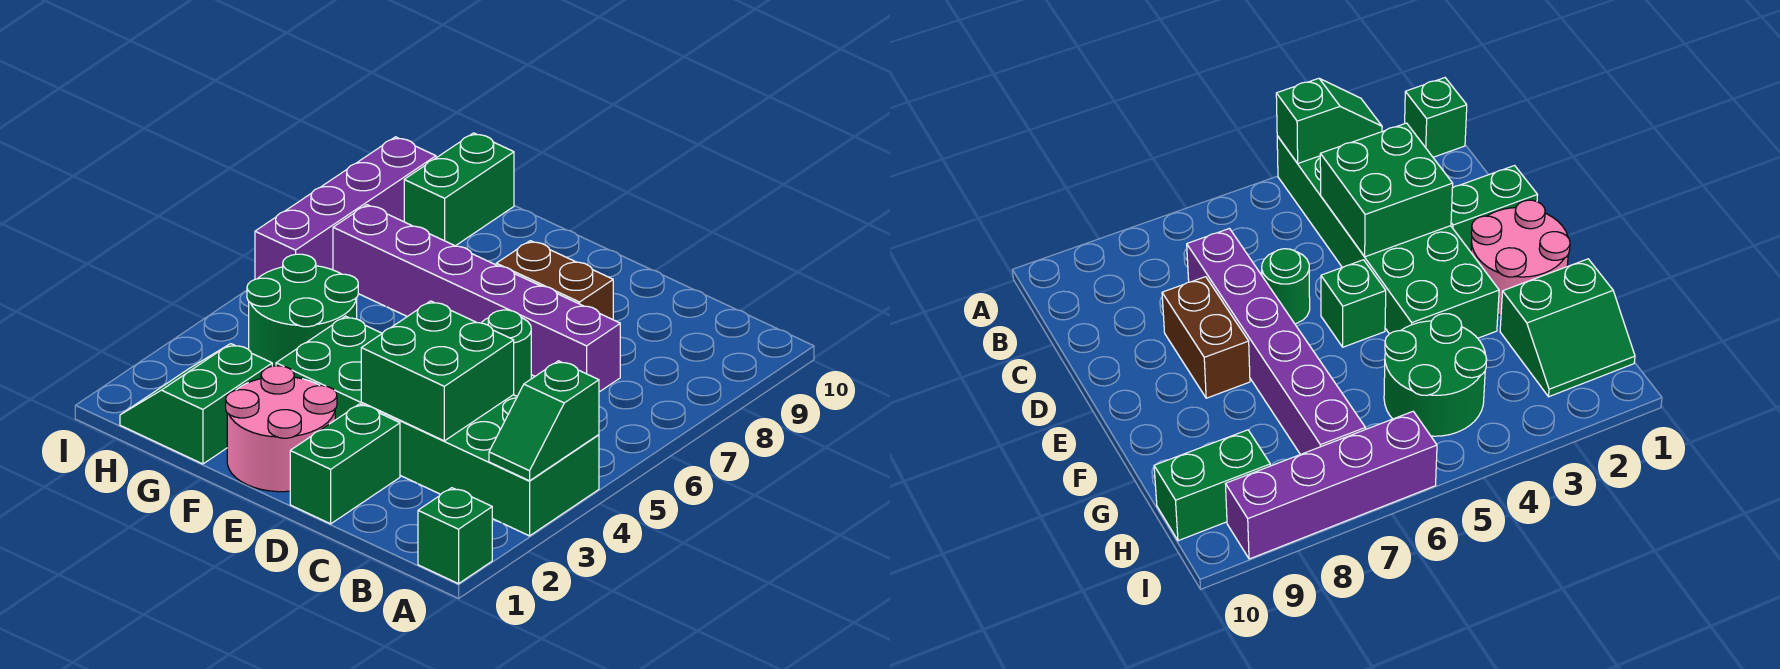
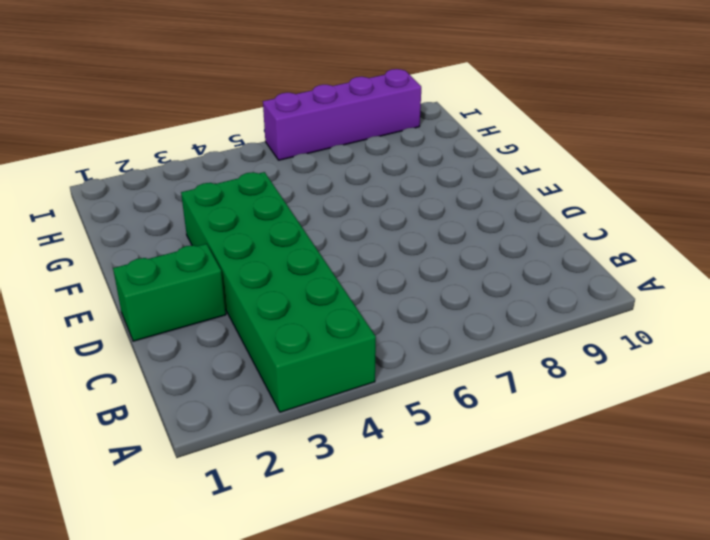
none -> green brick A1 level 1
none -> purple brick C7:H7 level 1
none -> green round brick D6 level 1

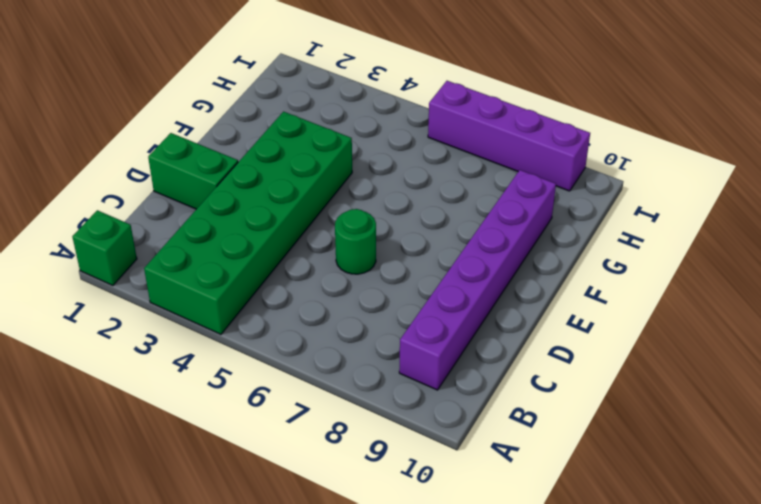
purple brick B9:G9 level 1 -> purple brick C7:H7 level 1
none -> brown brick D8:E8 level 1
none -> pink round brick E1:F2 level 1
none -> green brick E5 level 1

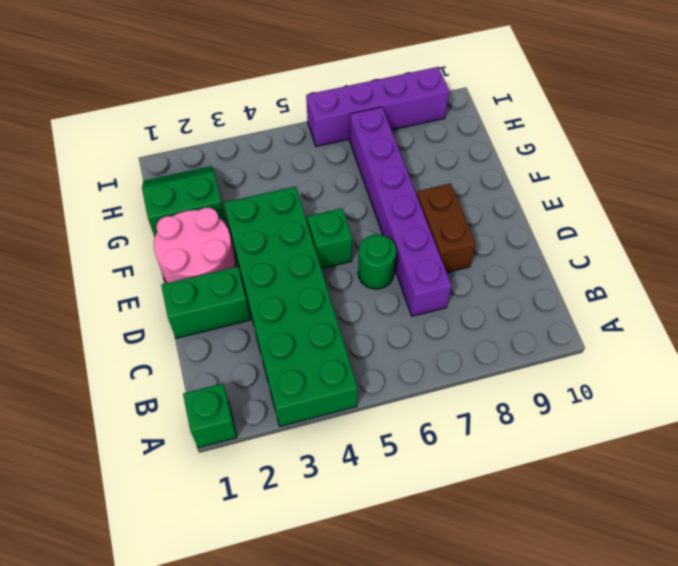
none -> green round brick G4:H5 level 1
none -> green brick H9:H10 level 1
none -> green slope A3:A4 level 2 top 4

